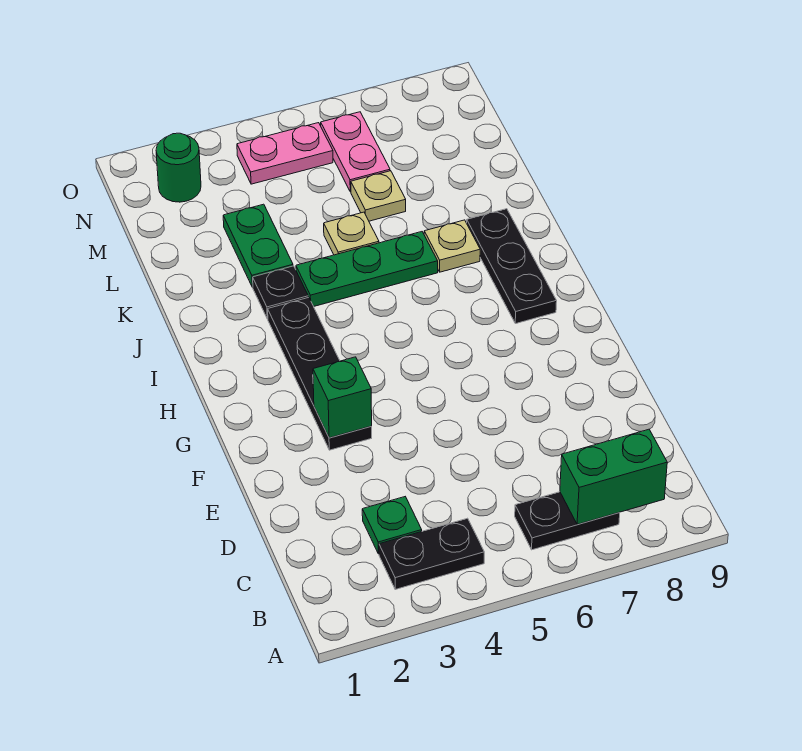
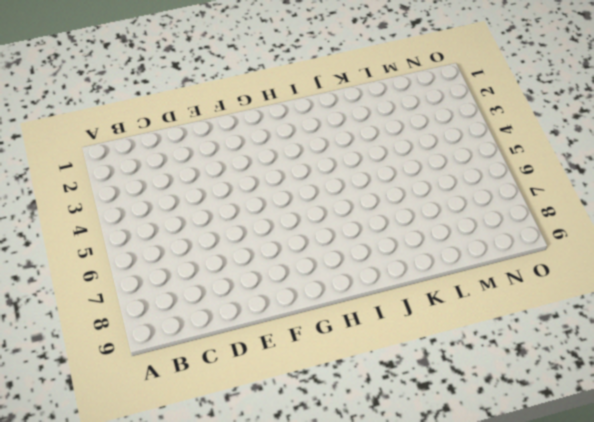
none -> black plate B3:B4 level 1
none -> black plate B6:B7 level 1
none -> green plate C3 level 1

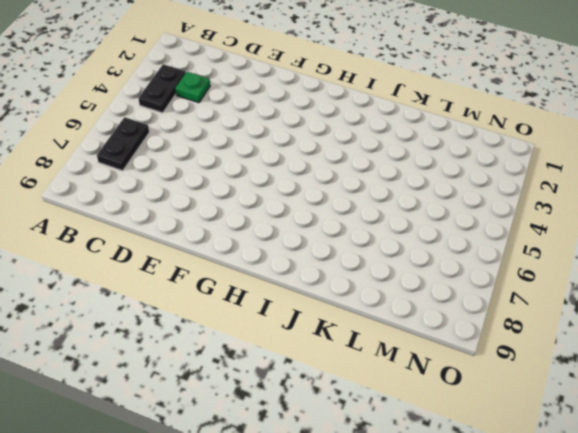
none -> black plate F3:I3 level 1
none -> black plate H8:J8 level 1
none -> black plate J3 level 1

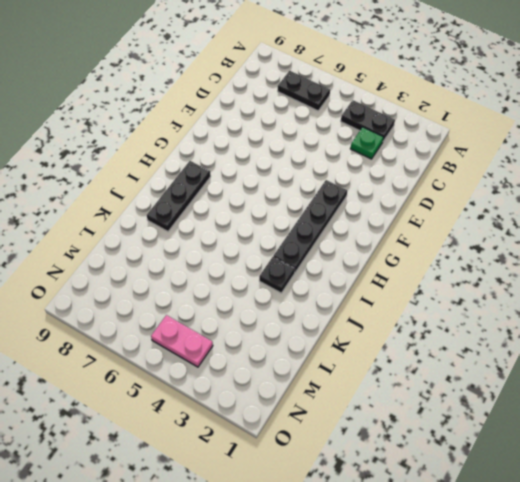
none -> green plate J4:J6 level 1
none -> tan plate J7 level 1
none -> green plate K3:L3 level 1

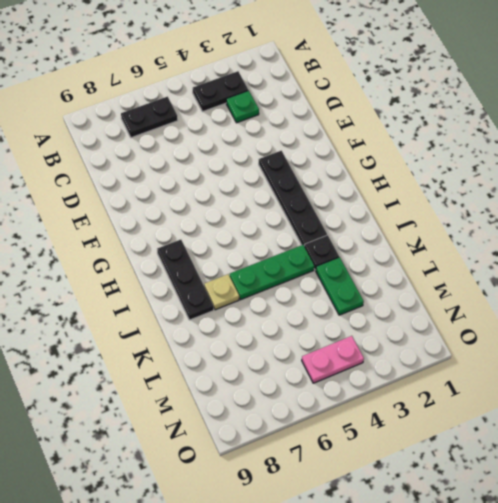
none -> tan plate K5 level 1
none -> tan plate L6 level 1
none -> pink plate M6:N6 level 1

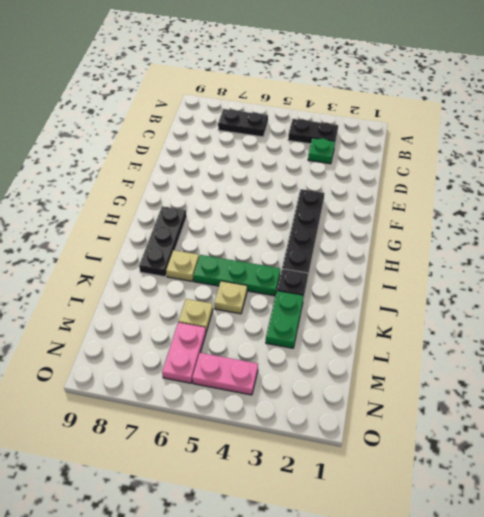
none -> green round brick N2 level 1
none -> green brick B7:B8 level 2
none -> green brick F3 level 2

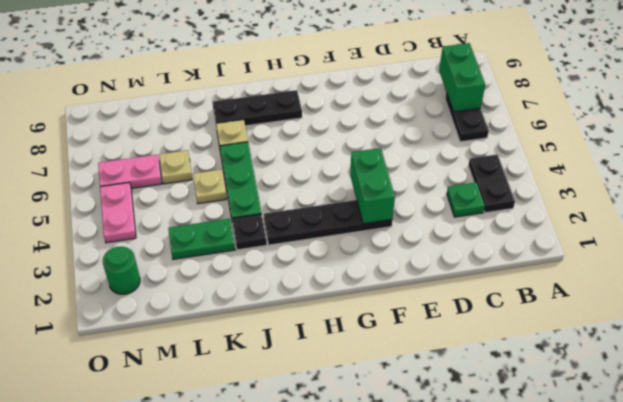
green brick F3:F4 level 2 -> green brick F3 level 2

